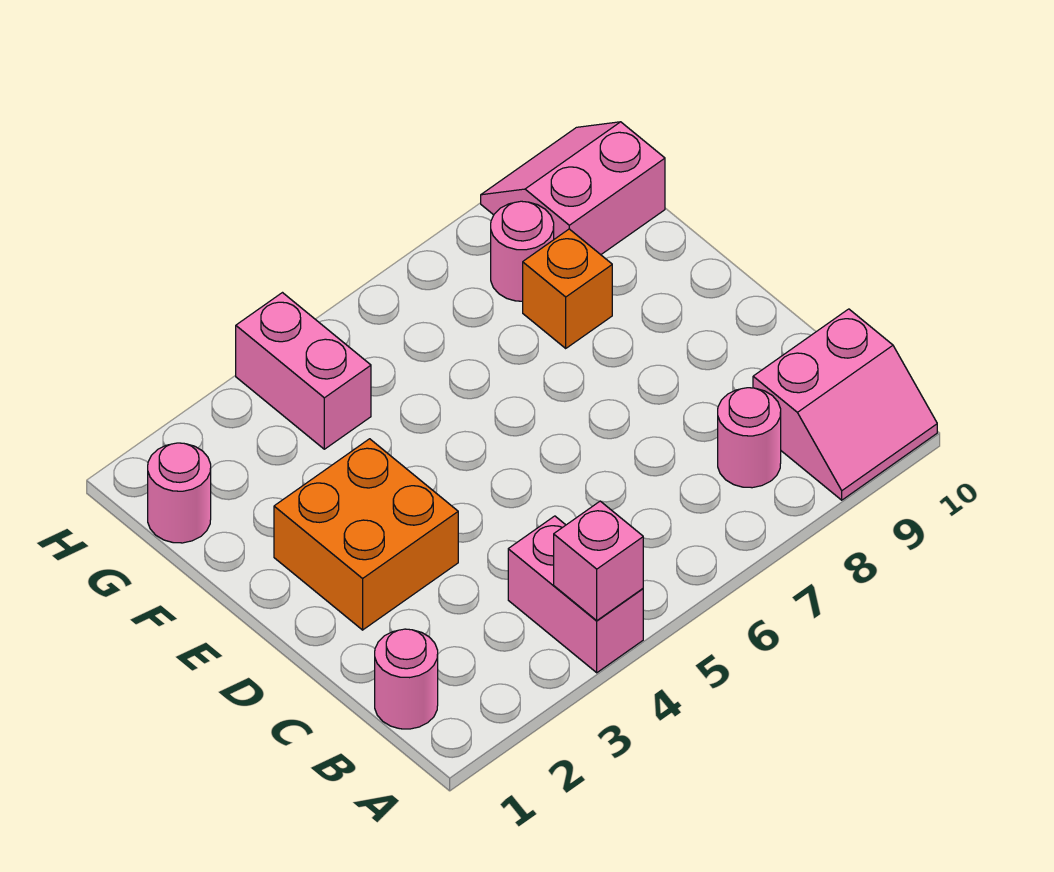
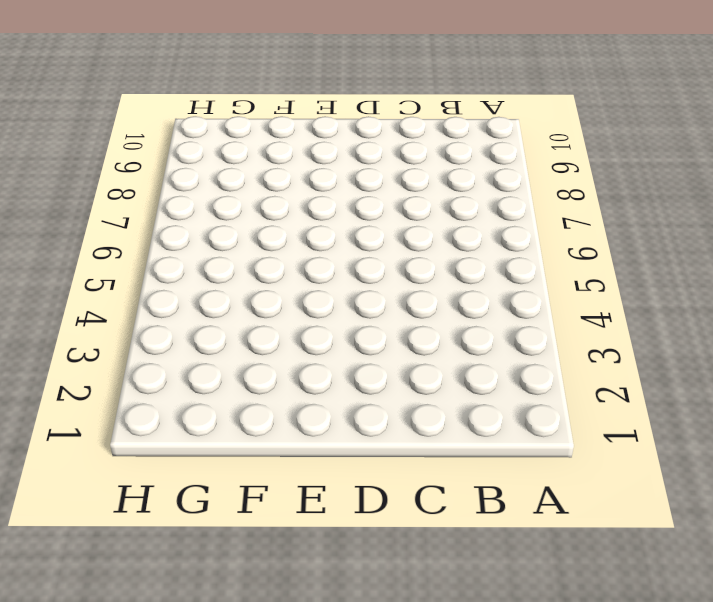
none -> pink brick A4:B4 level 1
none -> pink slope A9:B10 level 1 top B

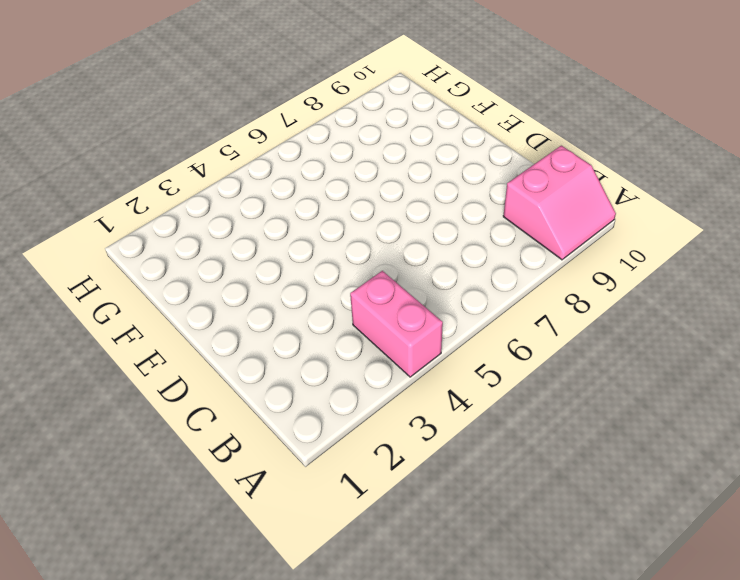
none -> pink round brick B1 level 1
none -> pink round brick B8 level 1

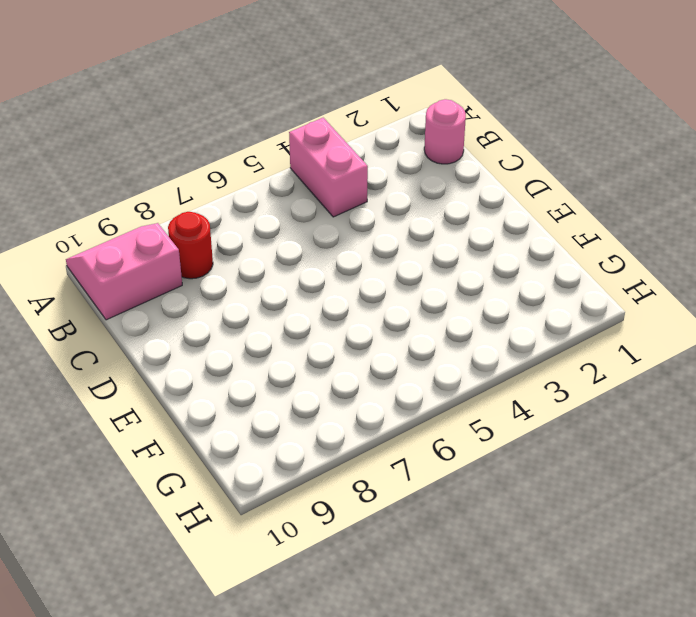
red round brick B8 level 1 -> pink round brick B8 level 1
none -> orange brick D2:E3 level 1
none -> orange brick F8 level 1

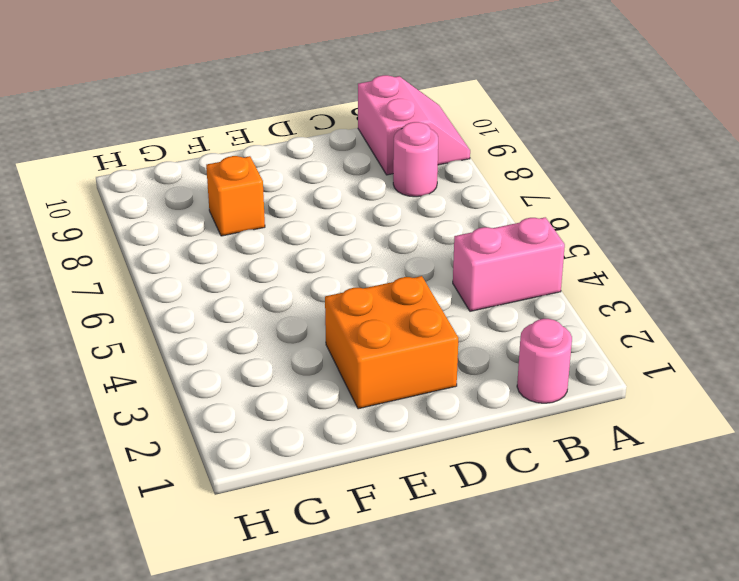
none -> pink round brick G1 level 1
none -> pink brick G4:H4 level 1

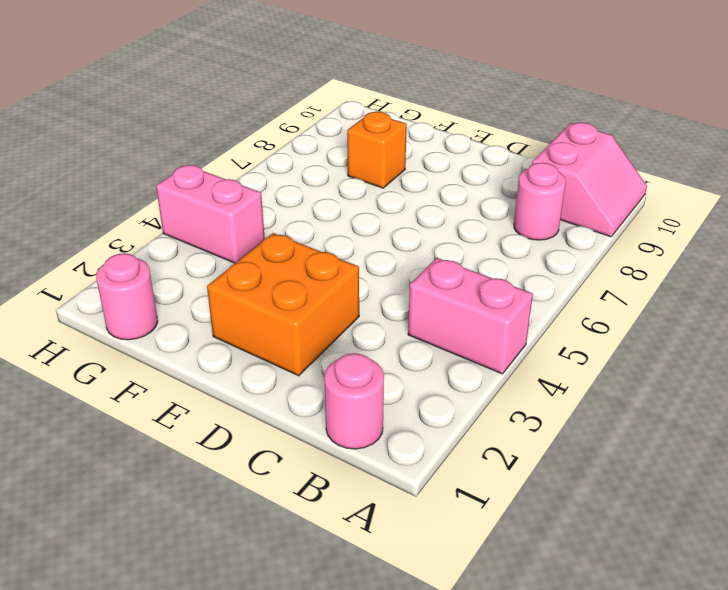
none -> pink round brick G8 level 1
none -> pink slope G9:H10 level 1 top G

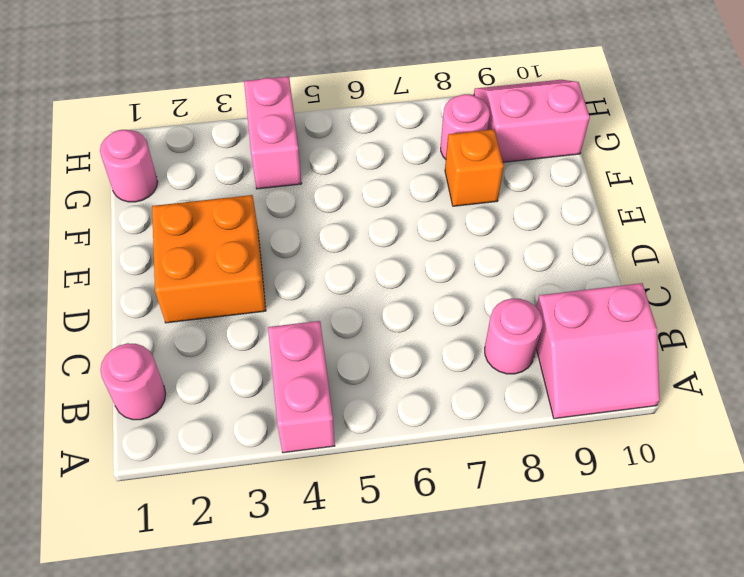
none -> pink brick A4 level 2

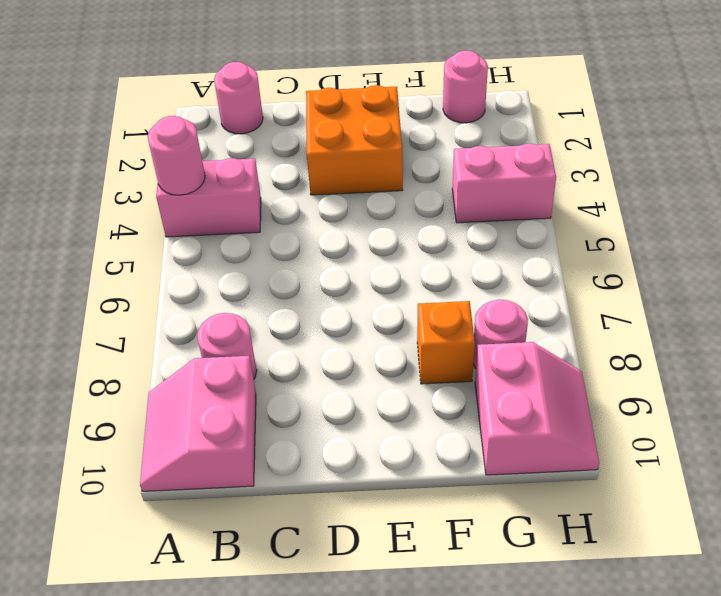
pink round brick A4 level 2 -> pink brick A4 level 2

